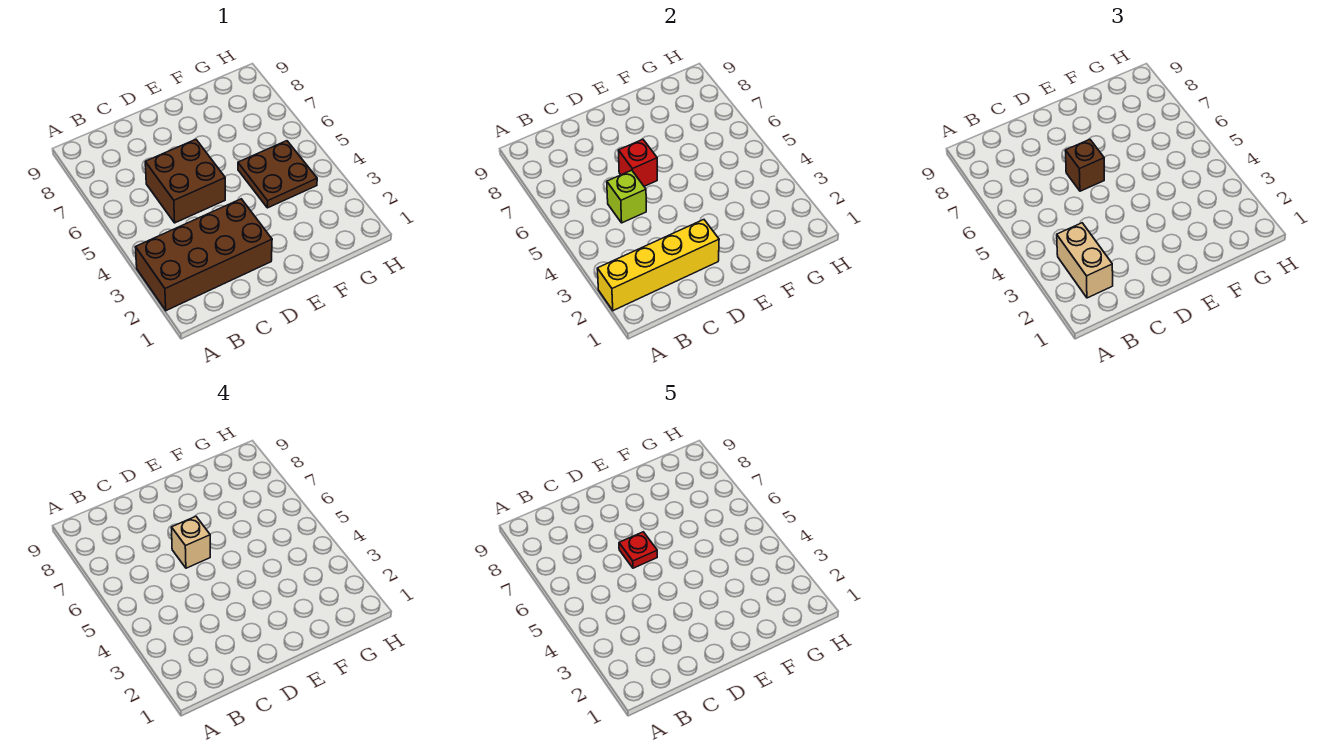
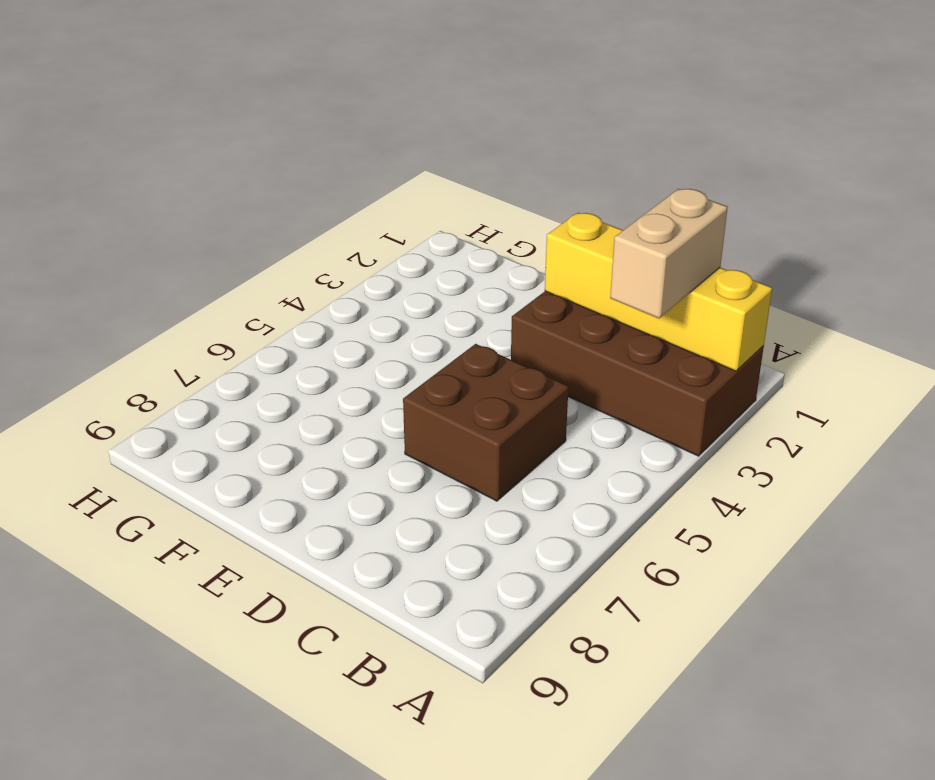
none -> brown plate F4:G5 level 1
none -> lime brick C5 level 2

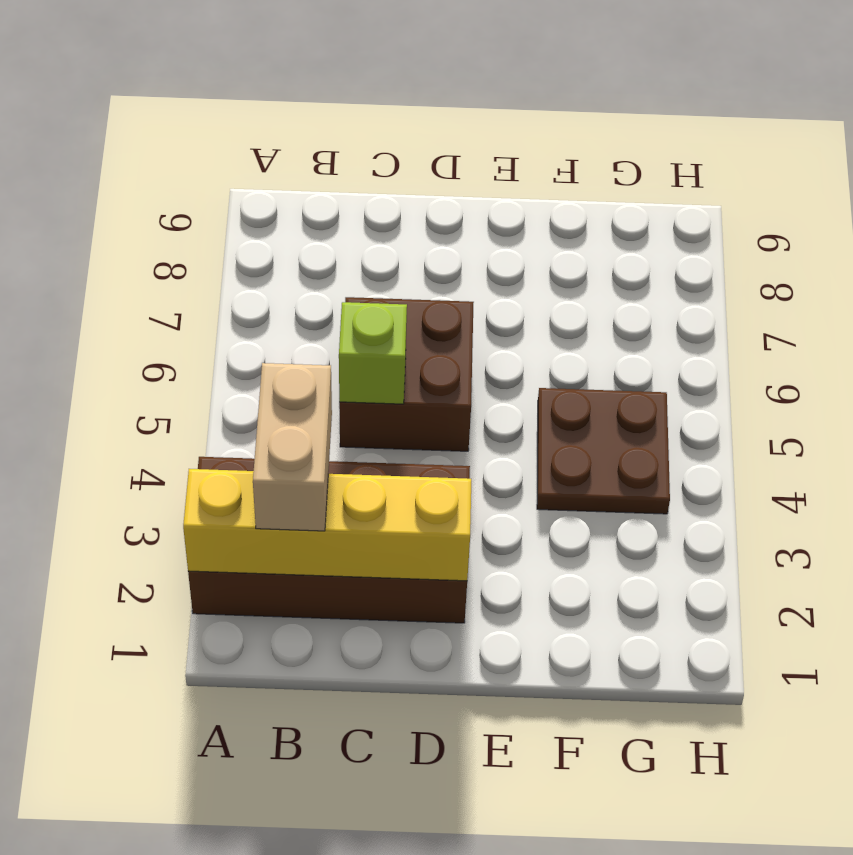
none -> red brick D6 level 2
none -> brown brick D6 level 3

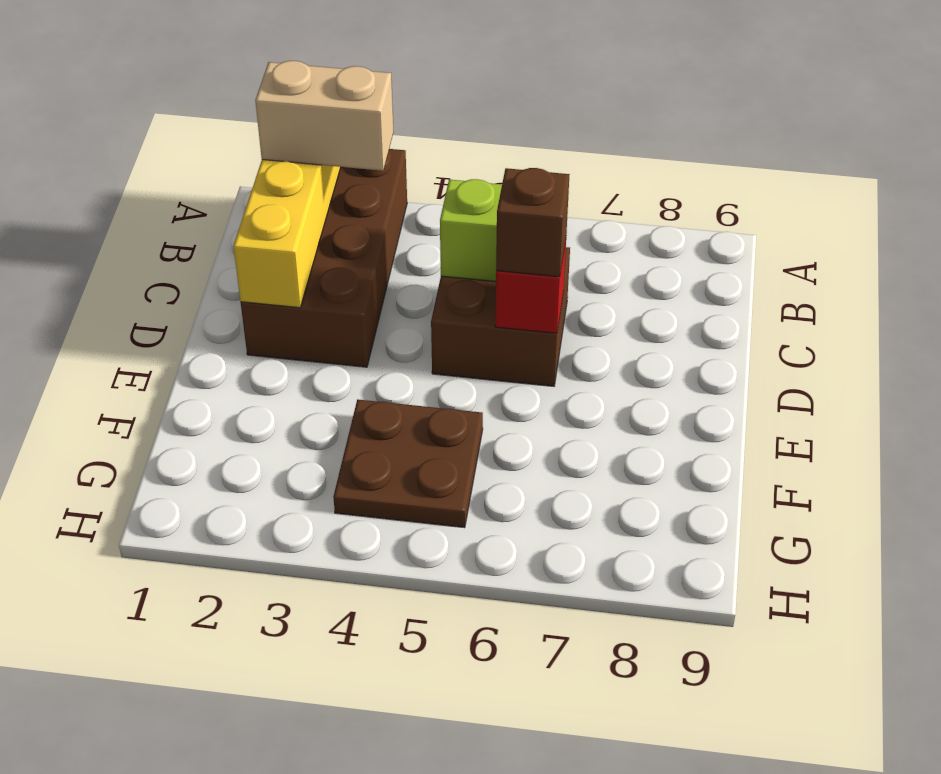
none -> tan brick D6 level 4
none -> red plate D6 level 5

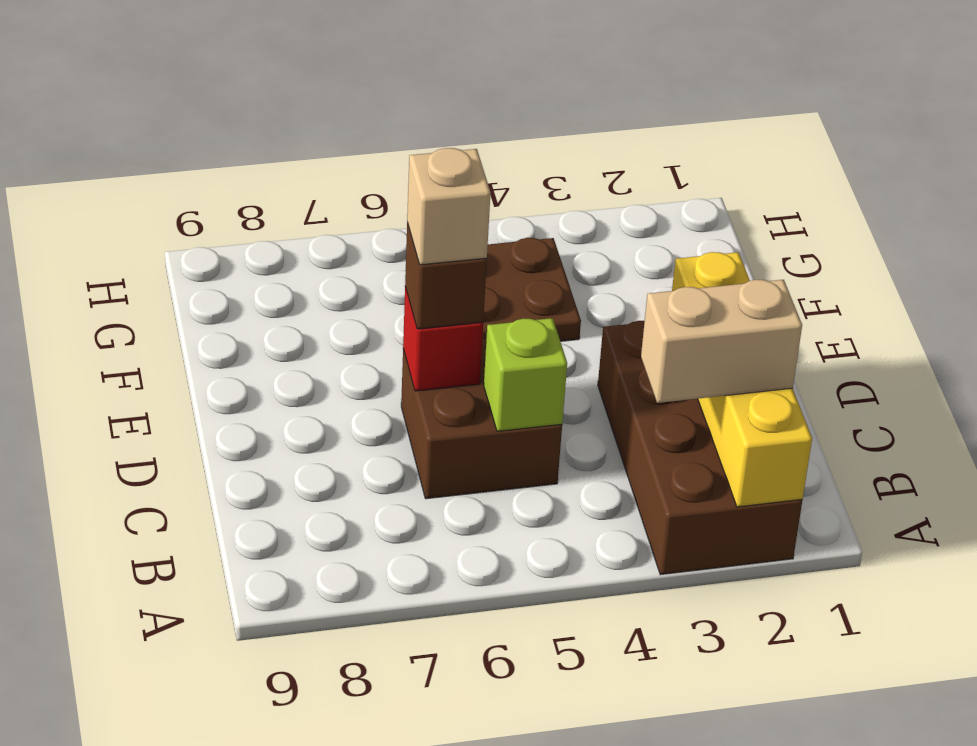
none -> red plate D6 level 5

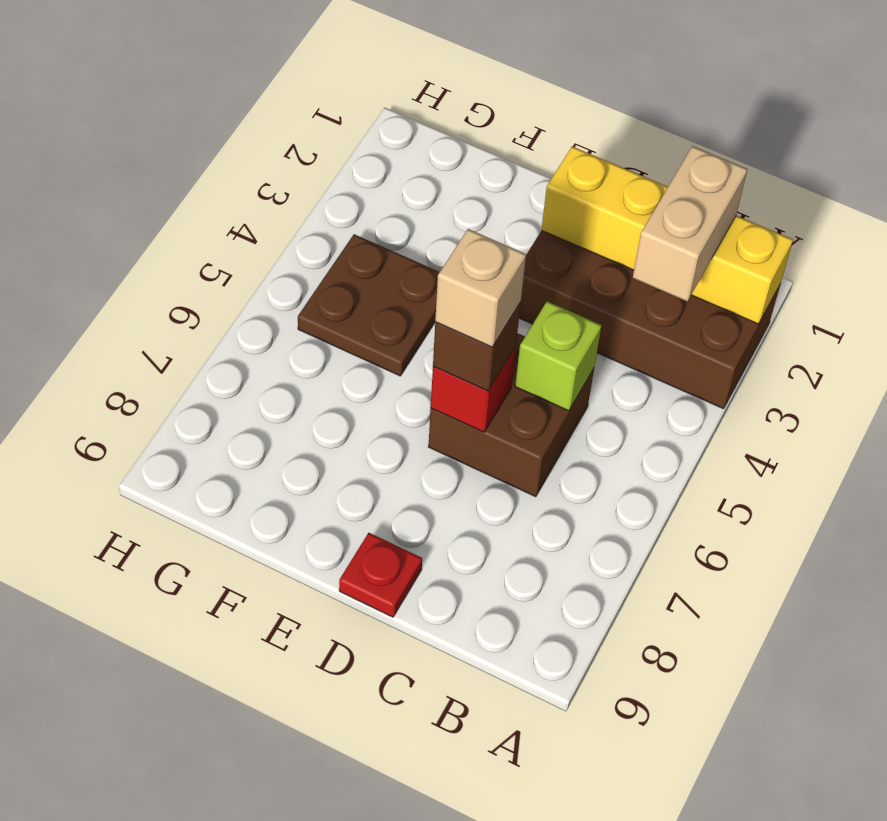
red plate D9 level 1 -> red plate D6 level 5

